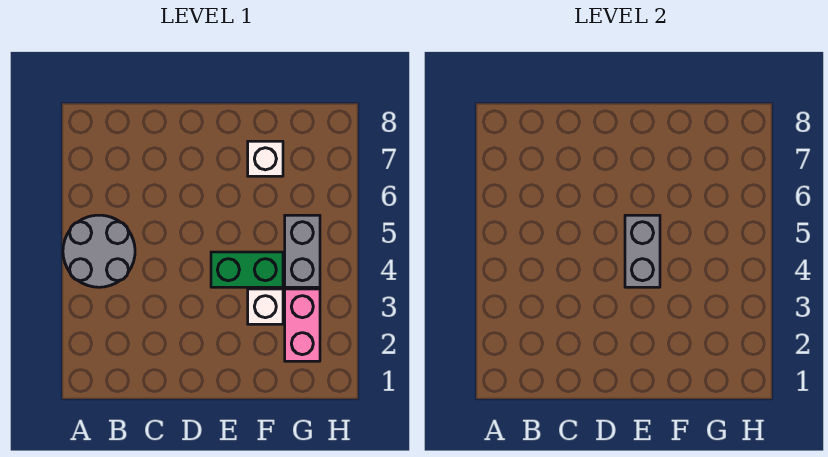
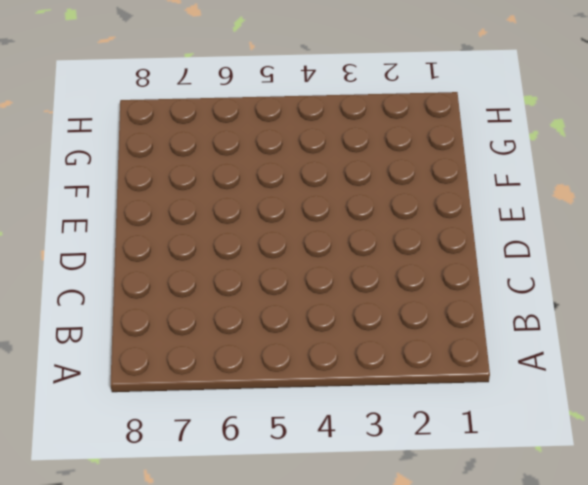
none -> grey round brick A4:B5 level 1
none -> green brick E4:F4 level 1

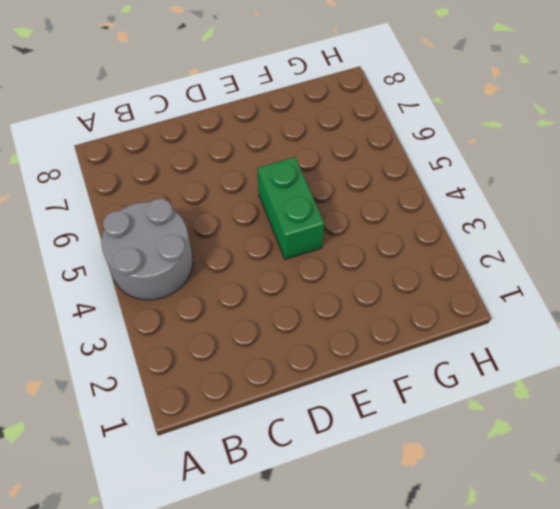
green brick E4:E5 level 1 -> green brick E4:F4 level 1
none -> white brick F3 level 1
none -> white brick F7 level 1

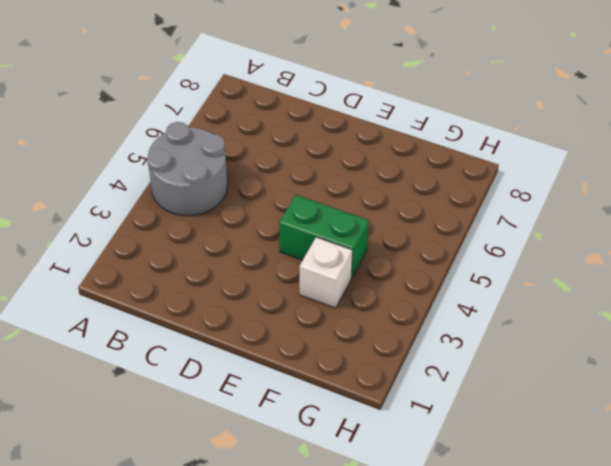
none -> white brick F7 level 1
none -> pink brick G2:G3 level 1

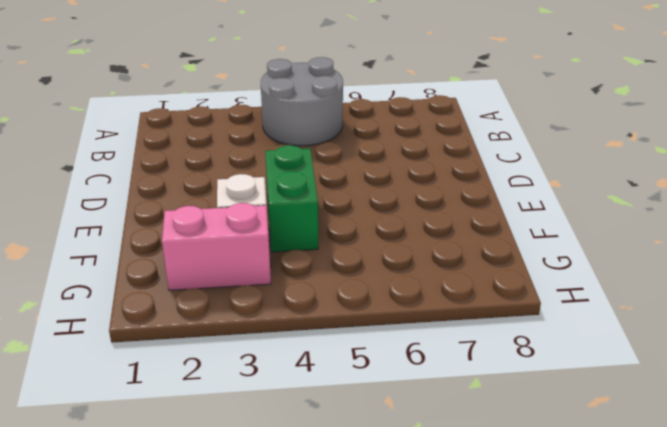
none -> white brick F7 level 1
none -> grey brick G4:G5 level 1

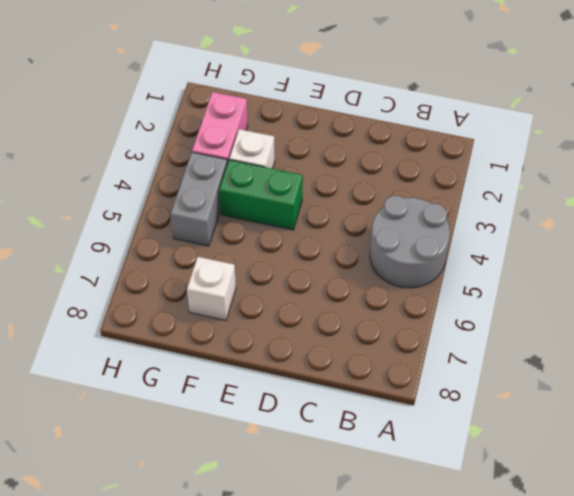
none -> grey brick E4:E5 level 2

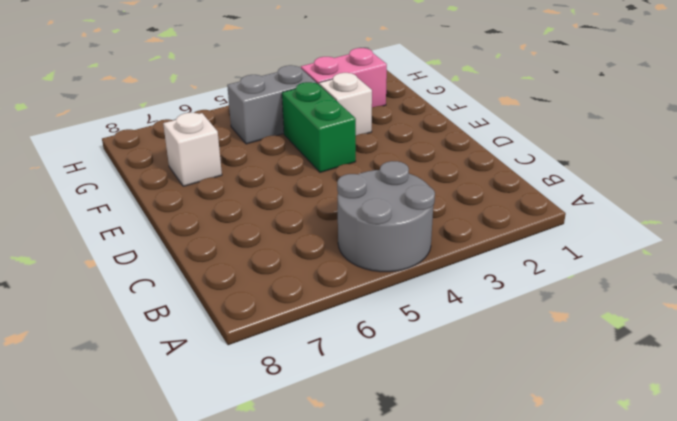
none -> grey brick E4:E5 level 2

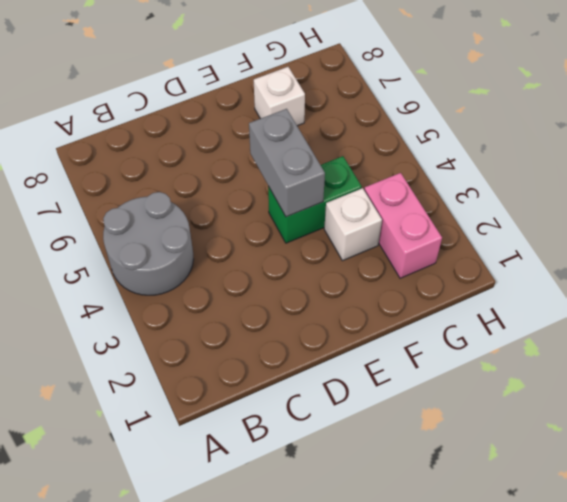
none -> grey brick G4:G5 level 1

